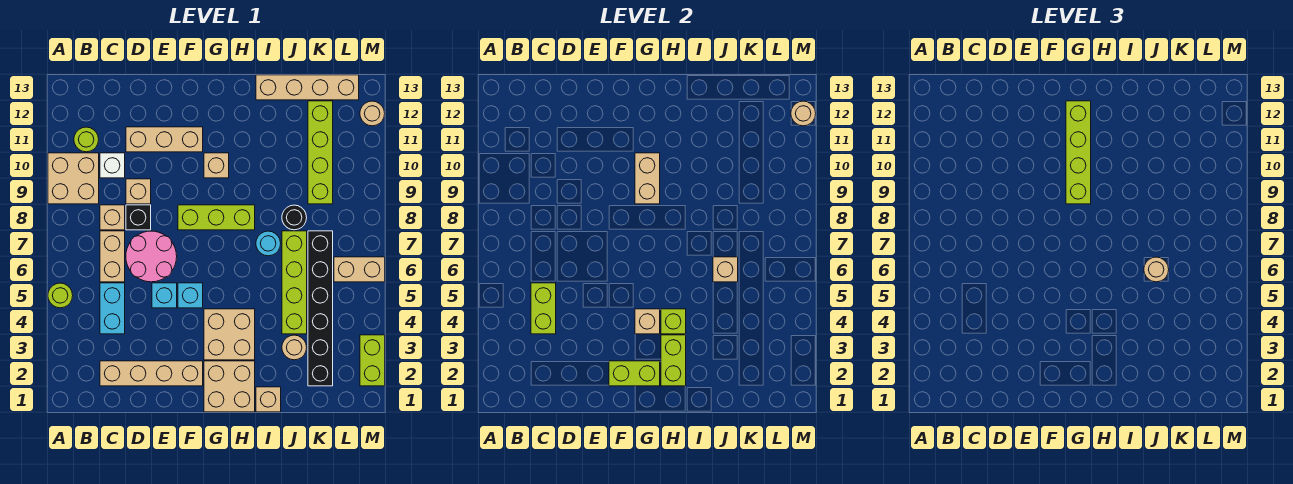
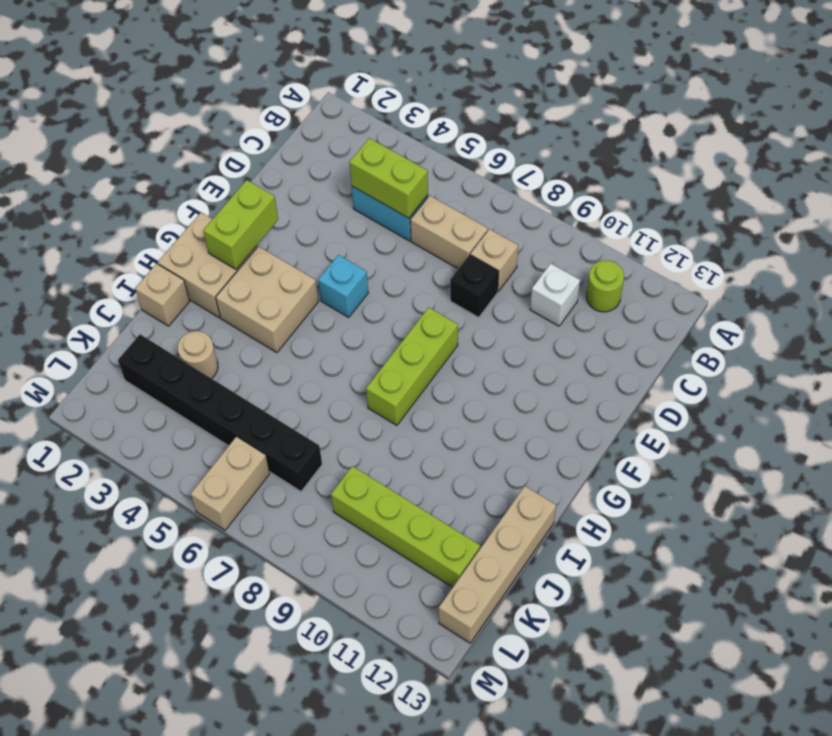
none -> lime round brick A5 level 1
none -> tan brick A9:B10 level 1
none -> tan brick C2:F2 level 1
none -> pink round brick D6:E7 level 1

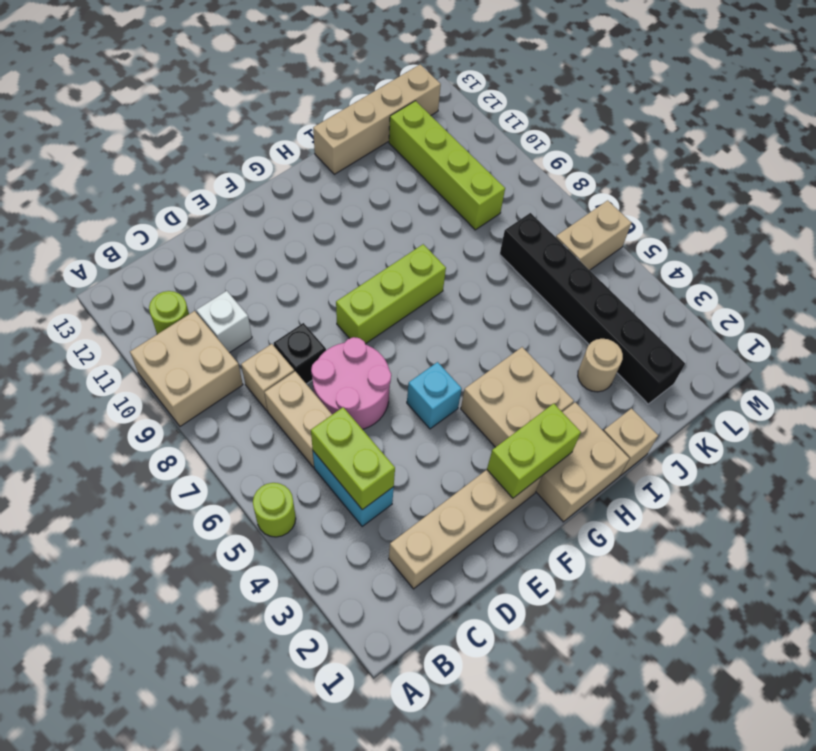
none -> tan brick D9 level 1
none -> tan brick D11:F11 level 1
none -> cyan brick E5 level 1
none -> tan brick G10 level 1

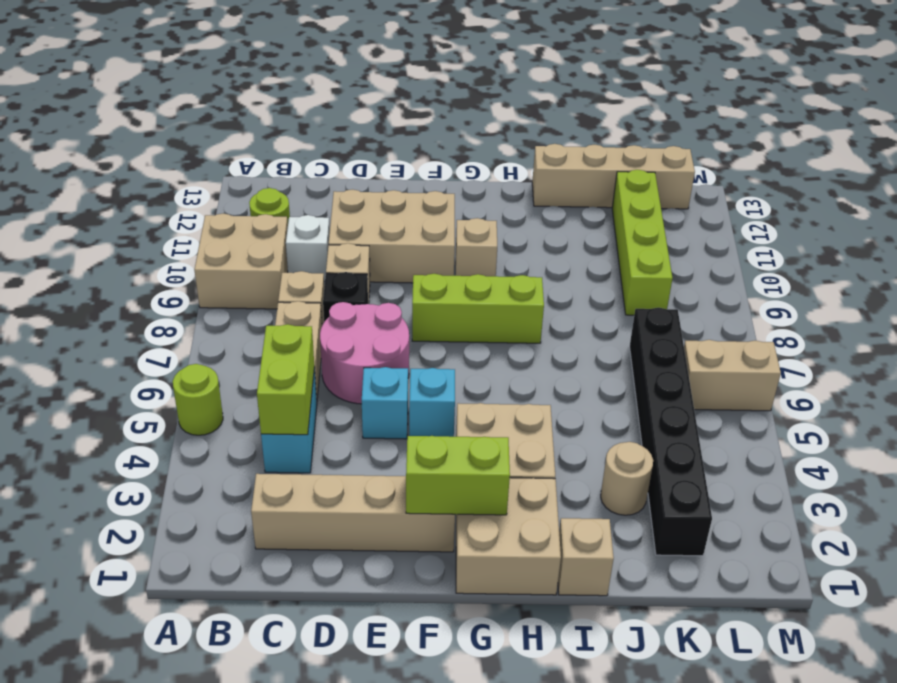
tan brick D10:F11 level 1 -> tan brick D11:F11 level 1
none -> cyan round brick I7 level 1
none -> lime brick J4:J7 level 1
none -> black round brick J8 level 1
none -> lime brick M2:M3 level 1

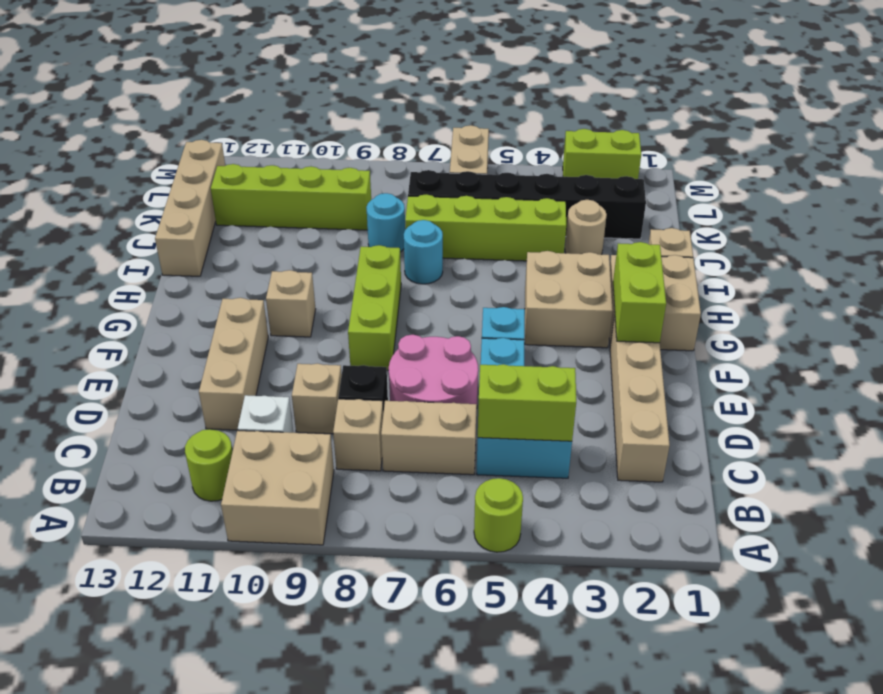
cyan round brick J8 level 1 -> black round brick J8 level 1
none -> tan round brick M12 level 1
none -> tan brick G4 level 2
none -> tan brick G9:G10 level 2
none -> lime brick H2:H3 level 2

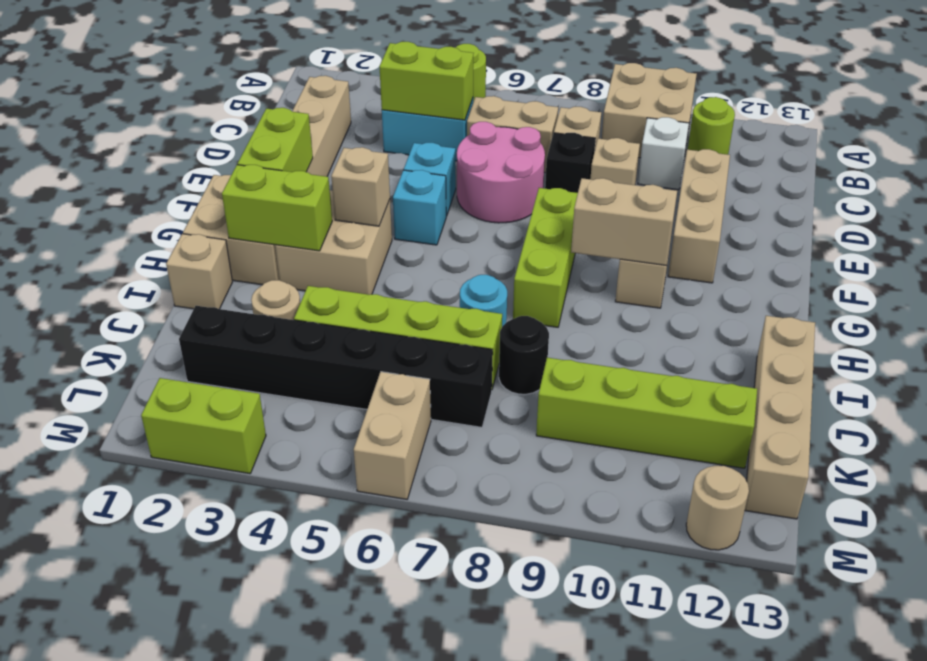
none -> lime brick H4 level 2
none -> tan brick J6 level 2
none -> tan round brick M12 level 2
none -> lime brick G9:G12 level 3

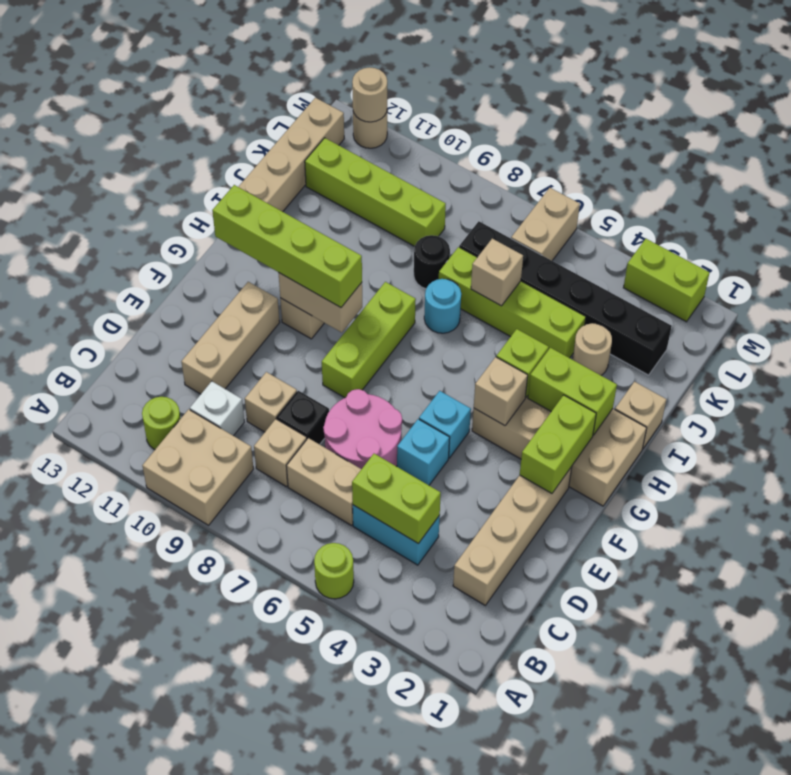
none -> tan round brick J6 level 3

